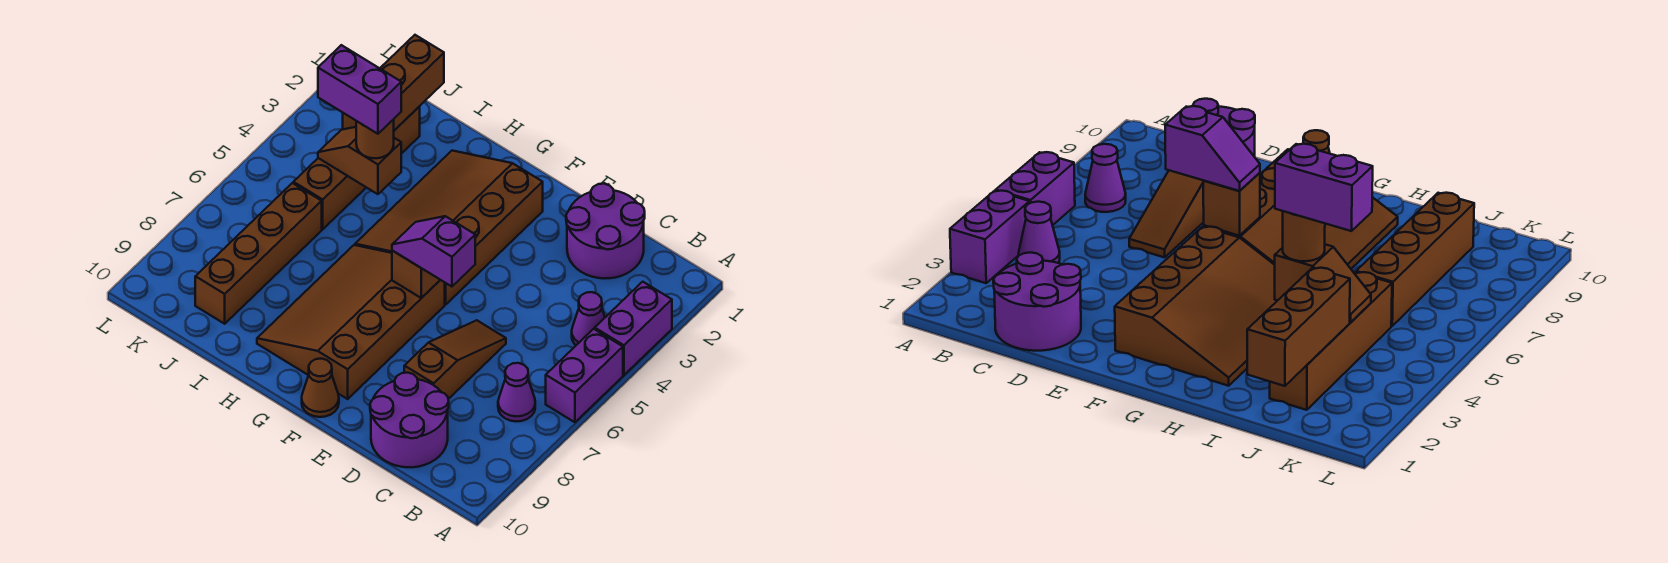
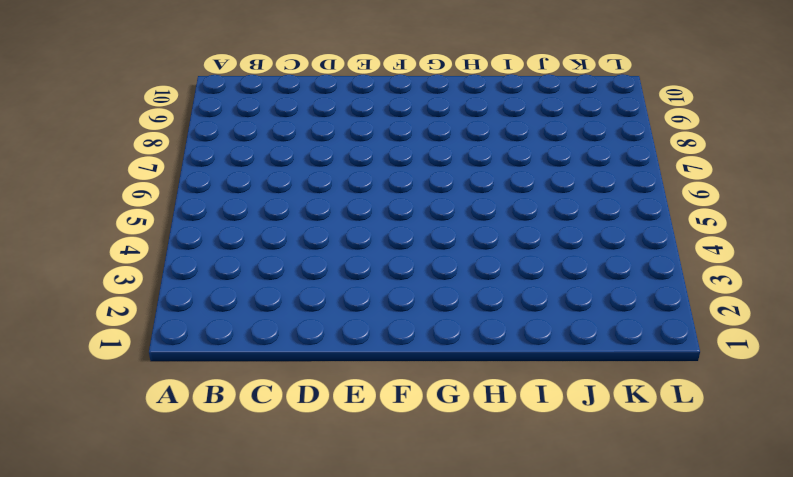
none -> purple brick A3:A4 level 1
none -> purple brick A5:A6 level 1
none -> purple cone B4 level 1

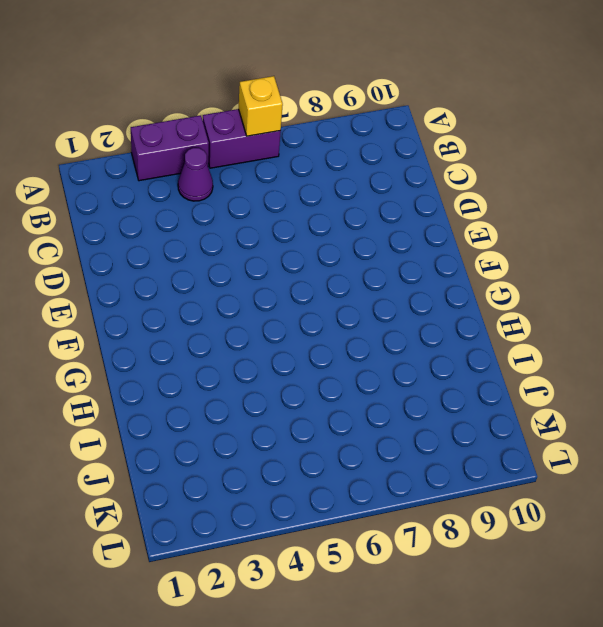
yellow brick A6 level 2 -> none
none -> purple cone B7 level 1
none -> purple round brick C1:D2 level 1
none -> purple round brick C9:D10 level 1

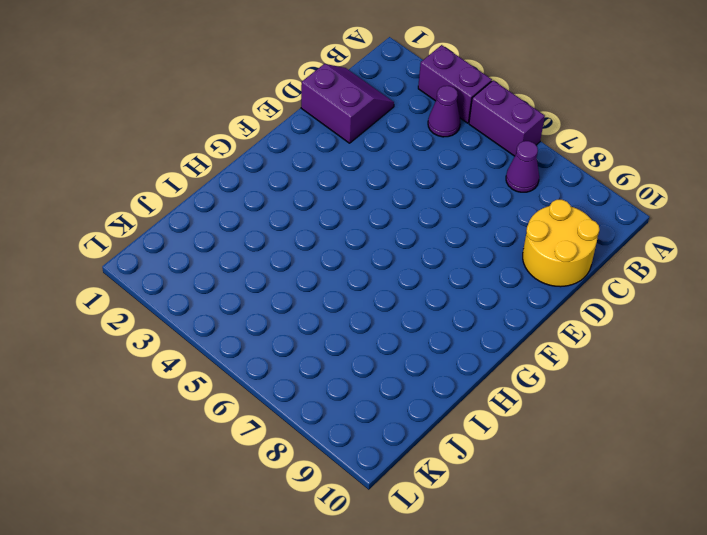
purple slope C1:D2 level 1 top D -> purple round brick C1:D2 level 1
yellow round brick C9:D10 level 1 -> purple round brick C9:D10 level 1
none -> brown slope D6:D8 level 1 top 8
none -> brown slope F2:H5 level 1 top F
none -> brown slope F6:H9 level 1 top F

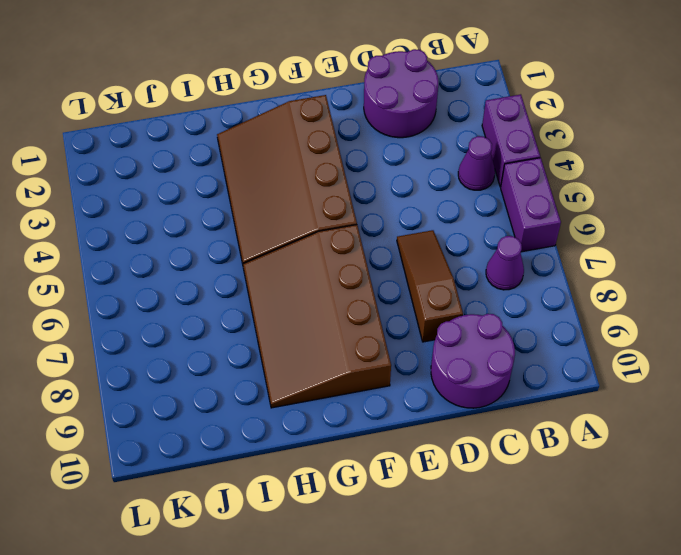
none -> brown cone F10 level 1
none -> brown brick J2:J5 level 1
none -> brown brick J6:J9 level 1

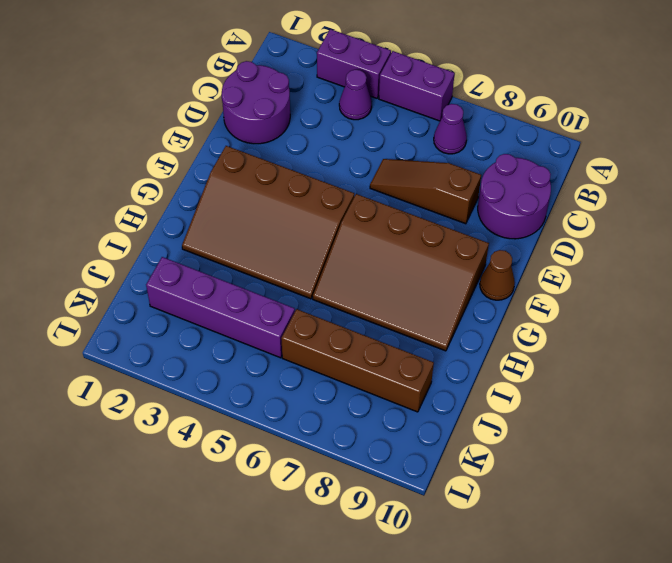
purple brick J2:J5 level 1 -> brown brick J2:J5 level 1
none -> brown brick F6 level 2
none -> brown slope I4:J4 level 2 top I
none -> brown brick J1:J3 level 2

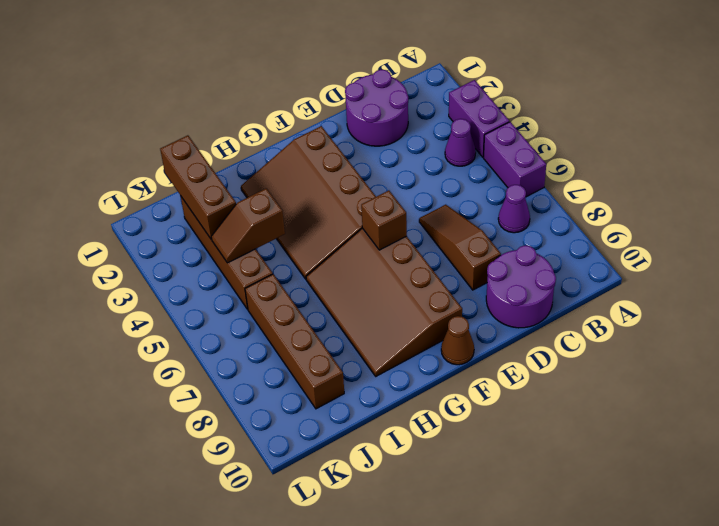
none -> purple slope E6:F6 level 3 top E
none -> brown round brick I4 level 3
none -> purple brick I4:J4 level 4

